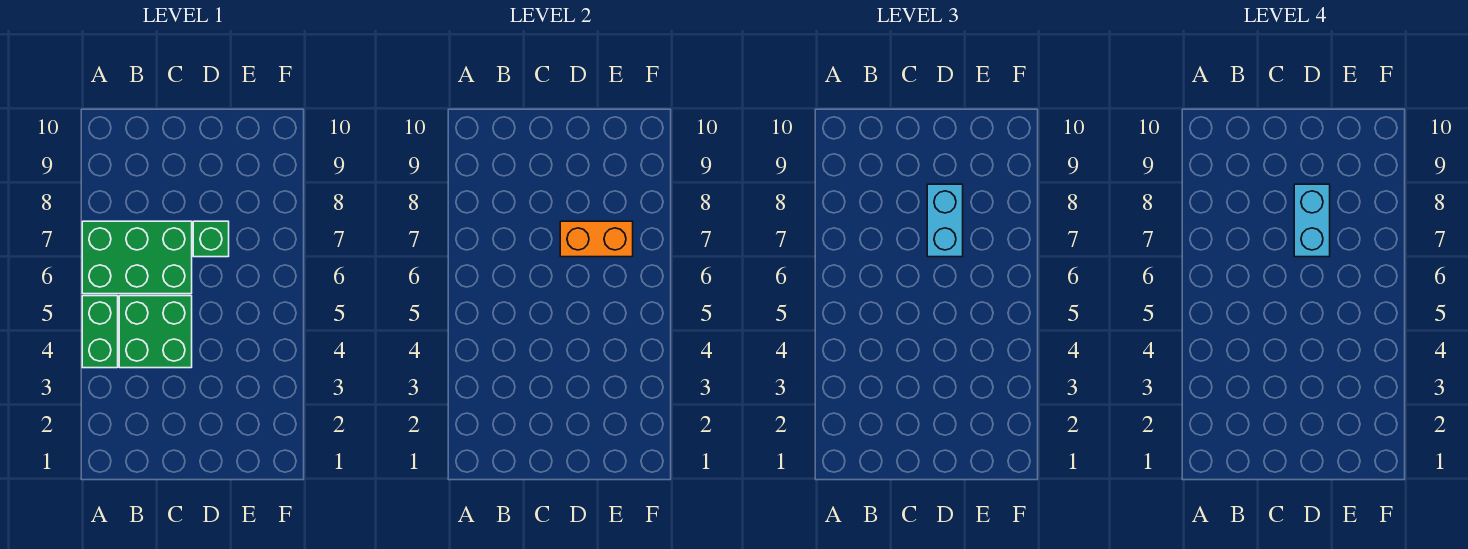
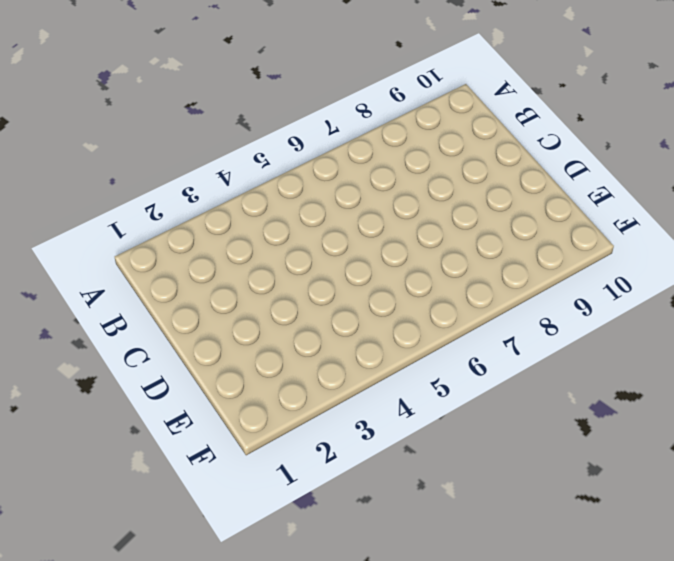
none -> green brick A4:A5 level 1
none -> green brick A6:C7 level 1

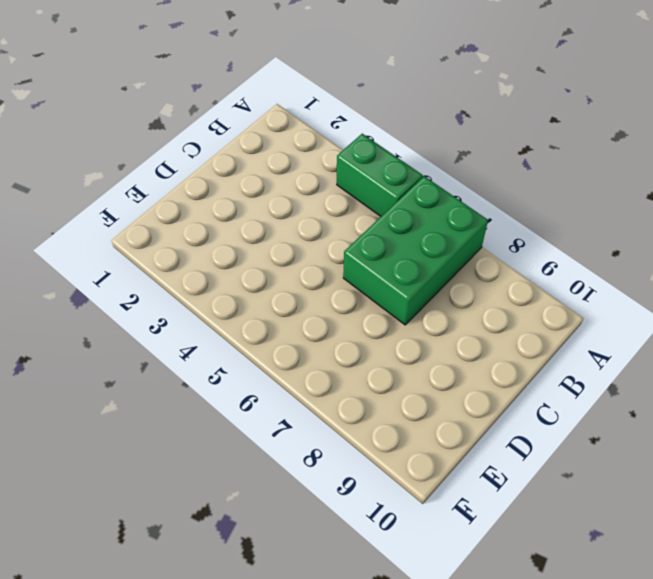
none -> green brick B4:C5 level 1
none -> green brick D7 level 1

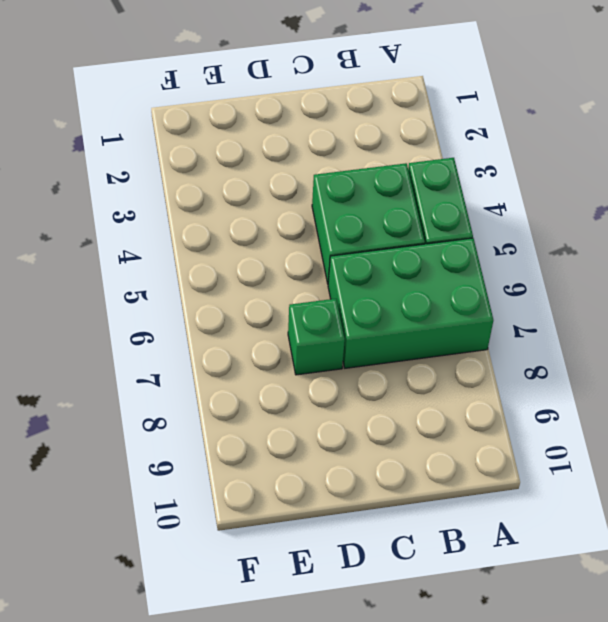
none -> orange brick D7:E7 level 2
none -> cyan brick D7:D8 level 3

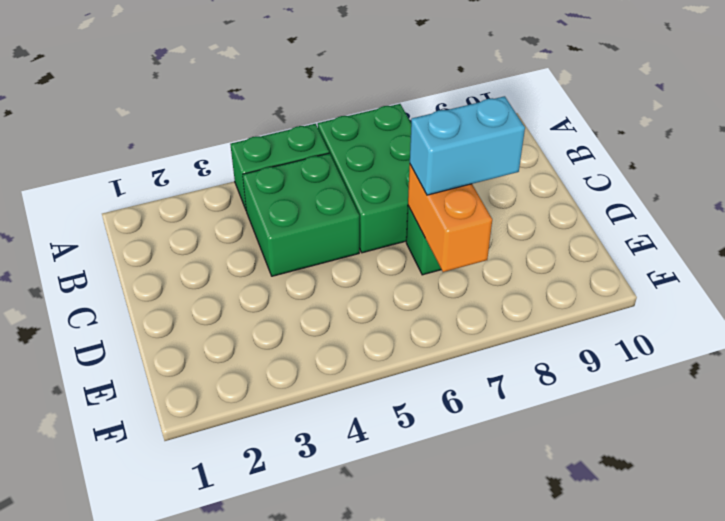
none -> cyan brick D7:D8 level 4

